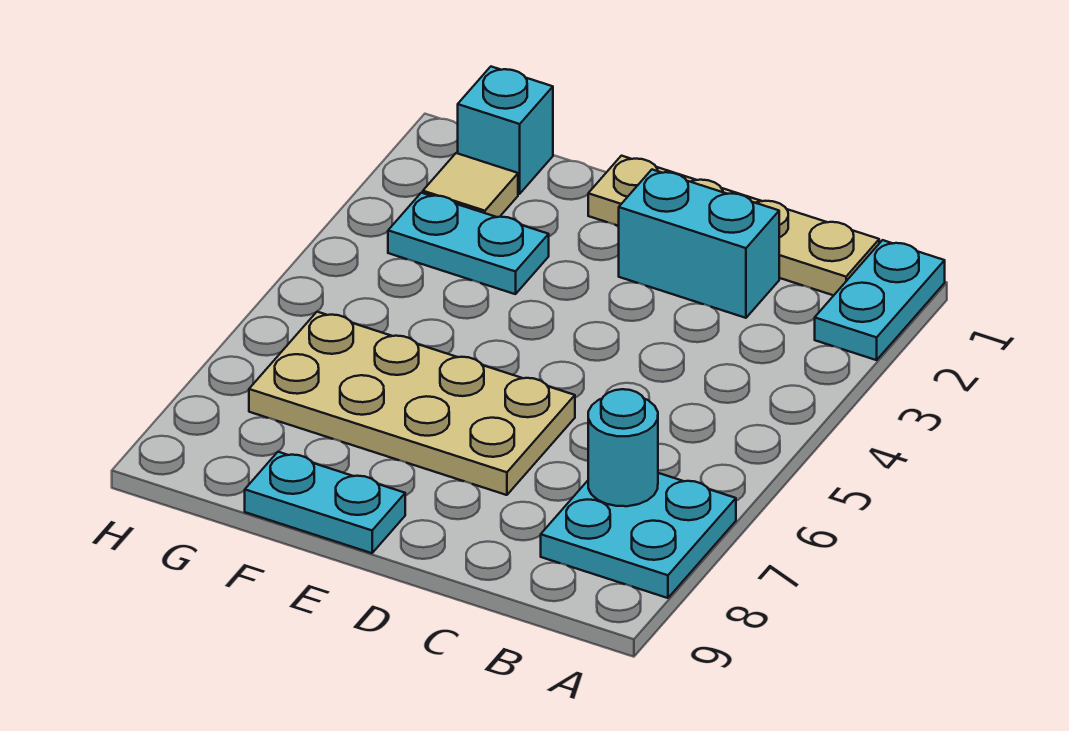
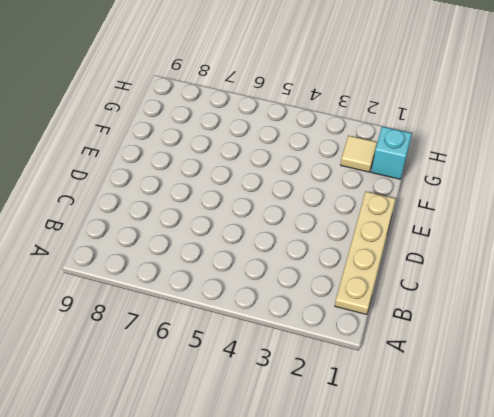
none -> cyan plate A1:A2 level 1
none -> cyan plate A7:B8 level 1

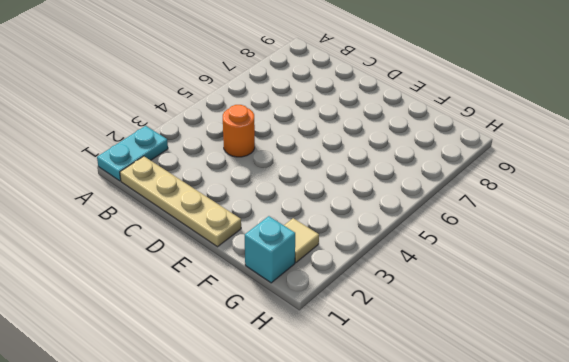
orange round brick C4 level 1 -> none
none -> cyan plate A7:B8 level 1
none -> cyan brick C2:D2 level 1

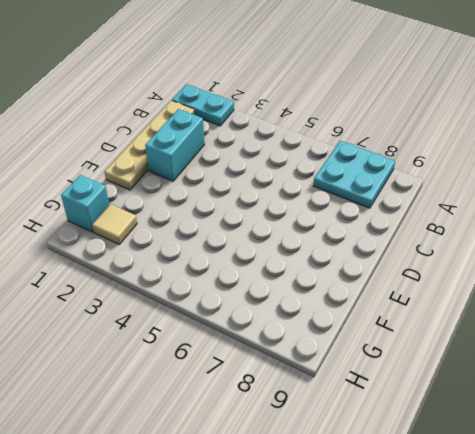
none -> tan plate D6:G7 level 1
none -> cyan plate E9:F9 level 1

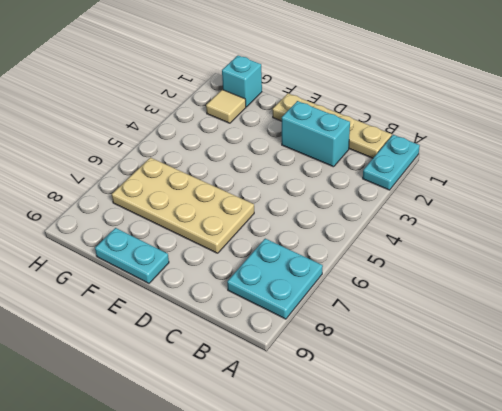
none -> cyan plate F3:G3 level 1
none -> cyan round brick B7 level 2

